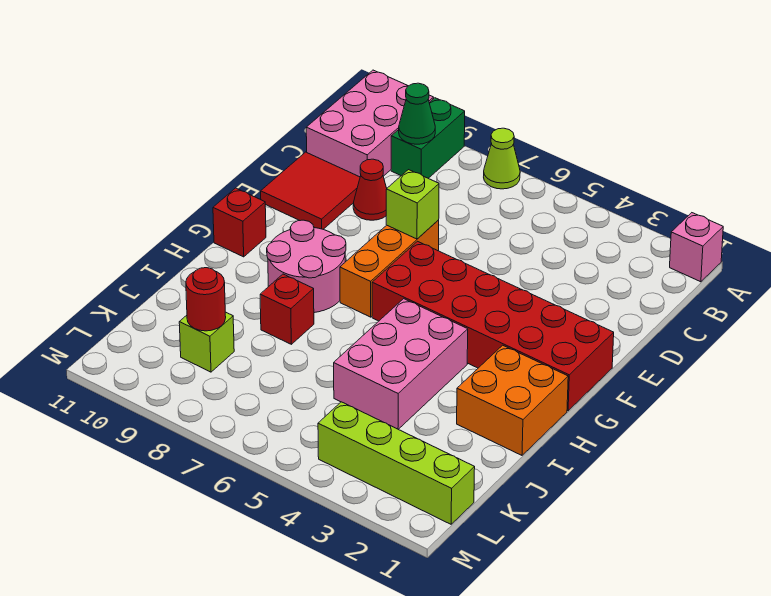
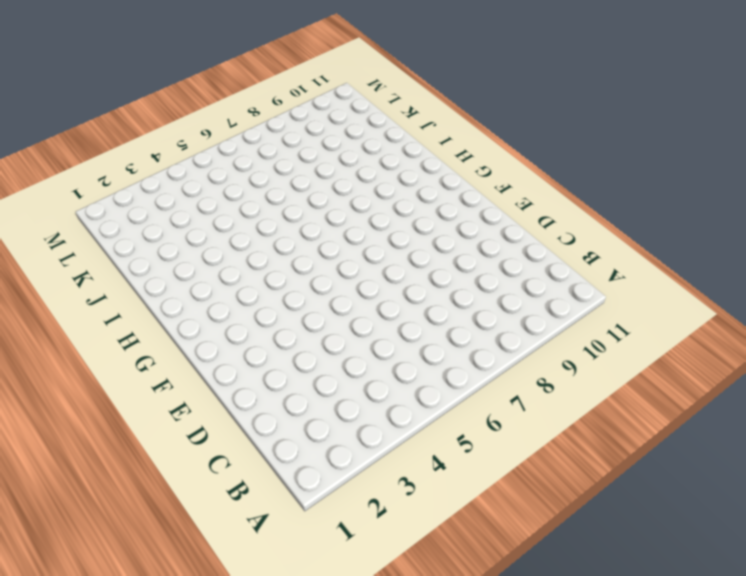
none -> pink brick A1 level 1
none -> lime cone A7 level 1
none -> green brick A9:B9 level 1

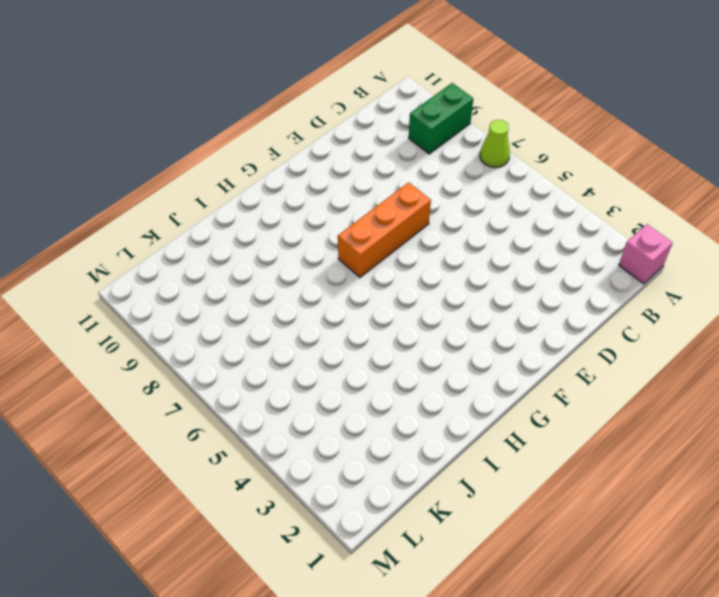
none -> pink brick A10:C11 level 1
none -> red cone D9 level 1
none -> red tile D10:E11 level 1

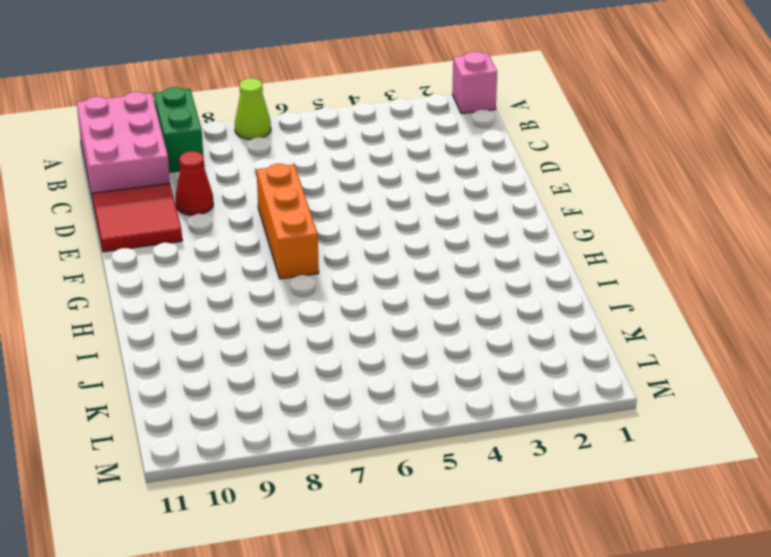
none -> red brick F1:G6 level 1
none -> pink round brick G8:H9 level 1
none -> red brick G11 level 1

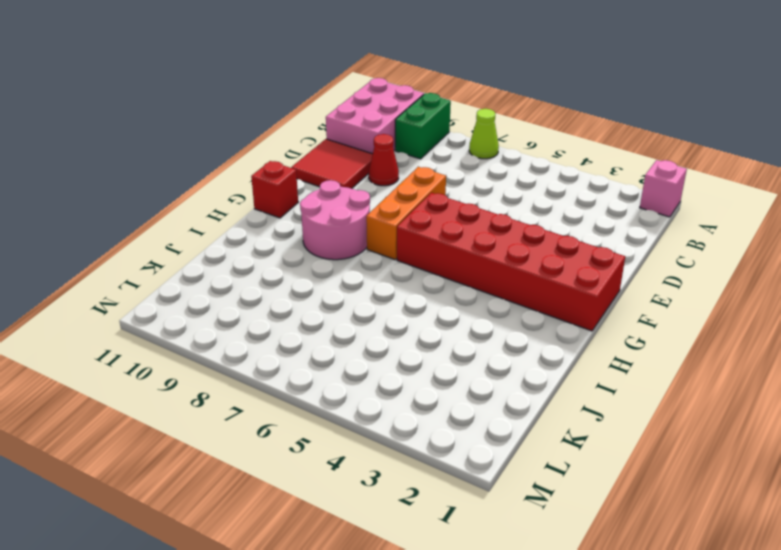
none -> orange brick H1:I2 level 1
none -> pink brick H4:J5 level 1
none -> red brick I8 level 1

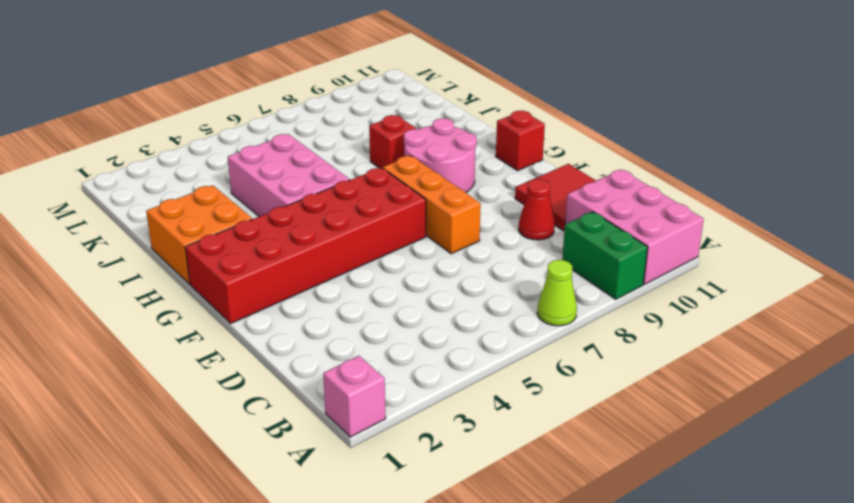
none -> lime brick K9 level 1
none -> lime brick L1:L4 level 1
none -> green cone B9 level 2

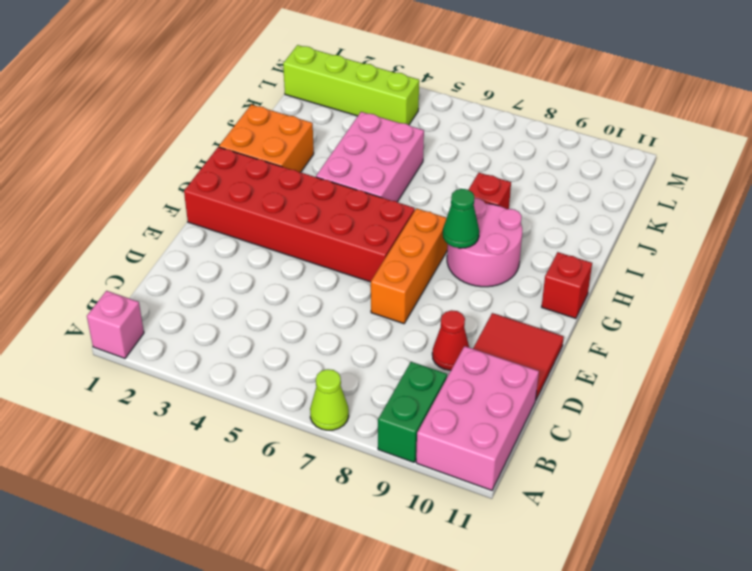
green cone G8 level 2 -> green cone B9 level 2
none -> lime brick K9 level 1
none -> lime brick E7 level 2
none -> red round brick K9 level 2

